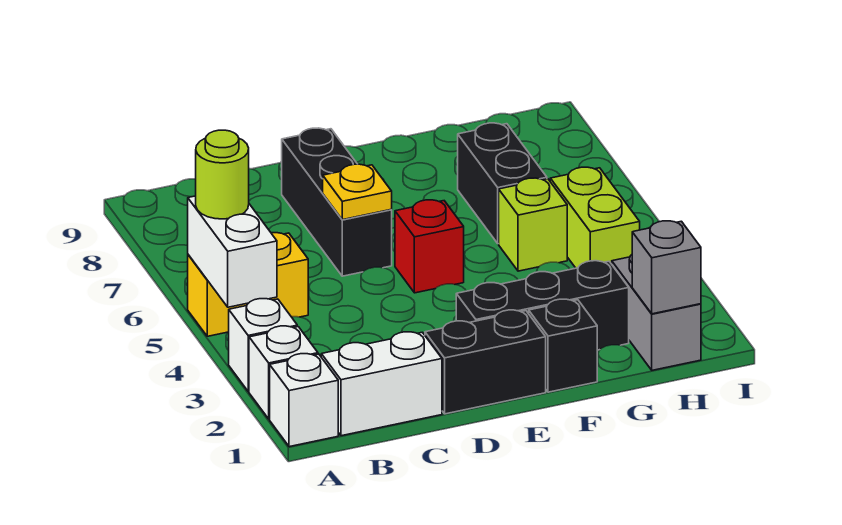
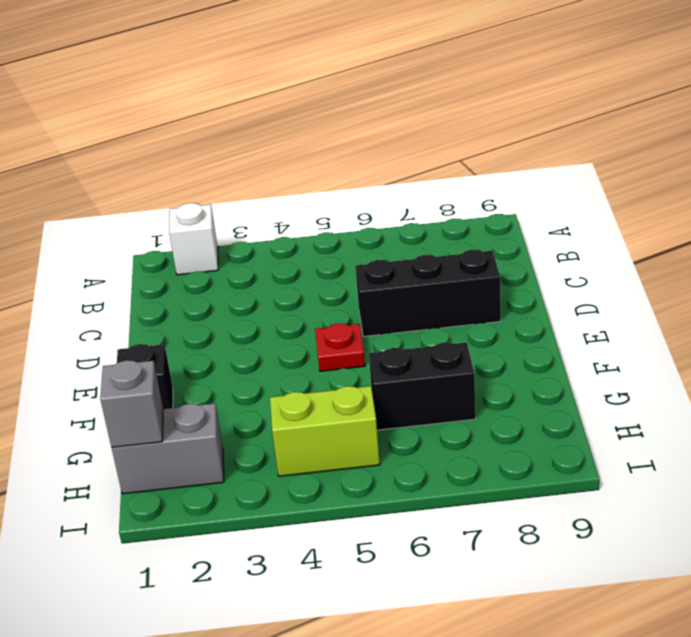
red plate E5 level 1 -> red brick E5 level 1
none -> white brick A1 level 1
none -> white brick A3 level 1
none -> yellow brick A5:B5 level 1

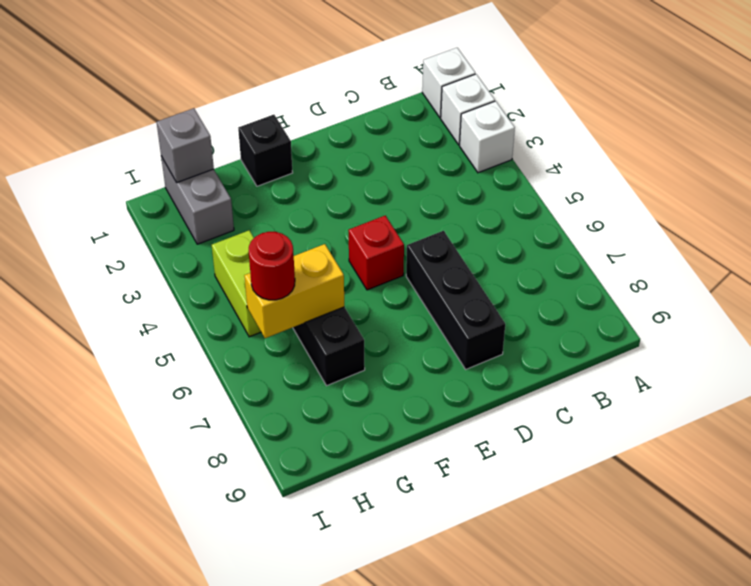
yellow brick G6:H6 level 2 -> yellow brick A5:B5 level 1
red round brick H6 level 3 -> none
none -> white brick B1:C1 level 1
none -> black brick D1:E1 level 1
none -> black brick E2:G2 level 1

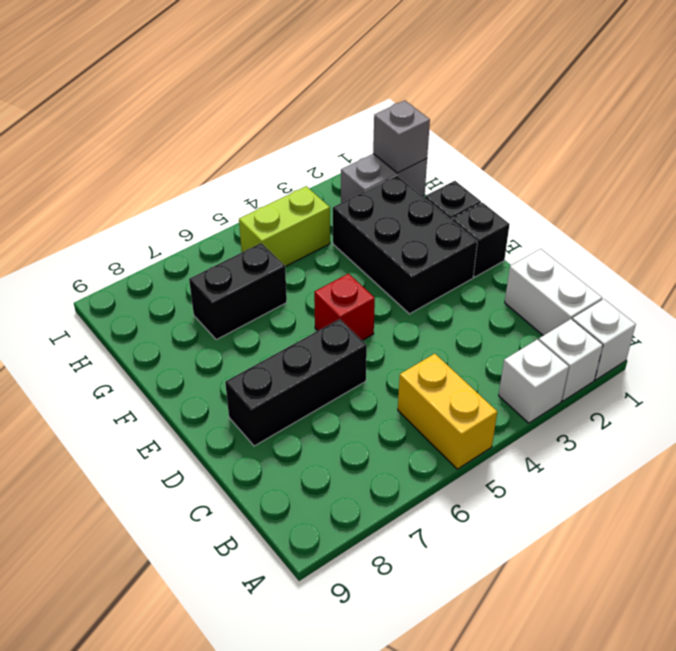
black brick E1 level 1 -> black brick D1:E1 level 1
black brick E2:G3 level 1 -> black brick E2:G2 level 1
none -> lime brick G5 level 1
none -> white brick A4:A5 level 2
none -> yellow plate D6 level 2

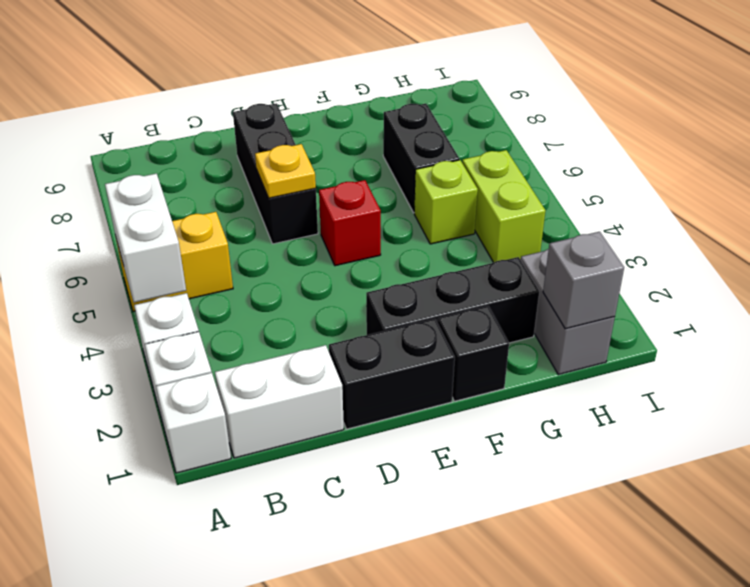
none -> lime round brick A5 level 3

